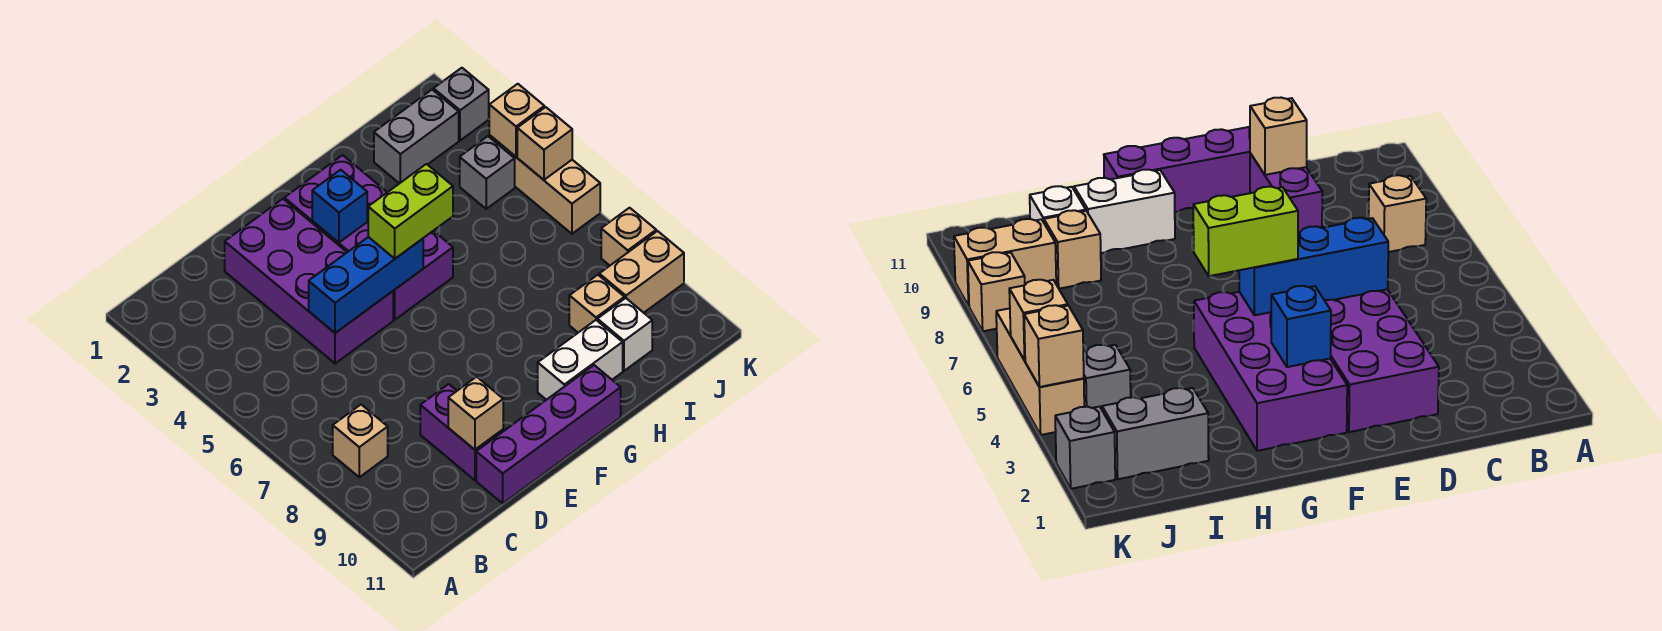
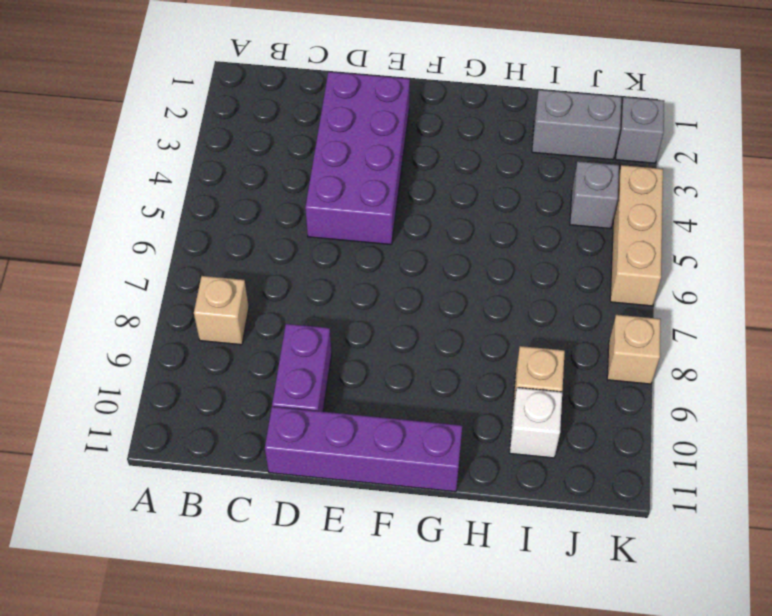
none -> purple brick F2:G5 level 1
none -> white brick G10:H10 level 1
none -> tan brick J9:K9 level 1

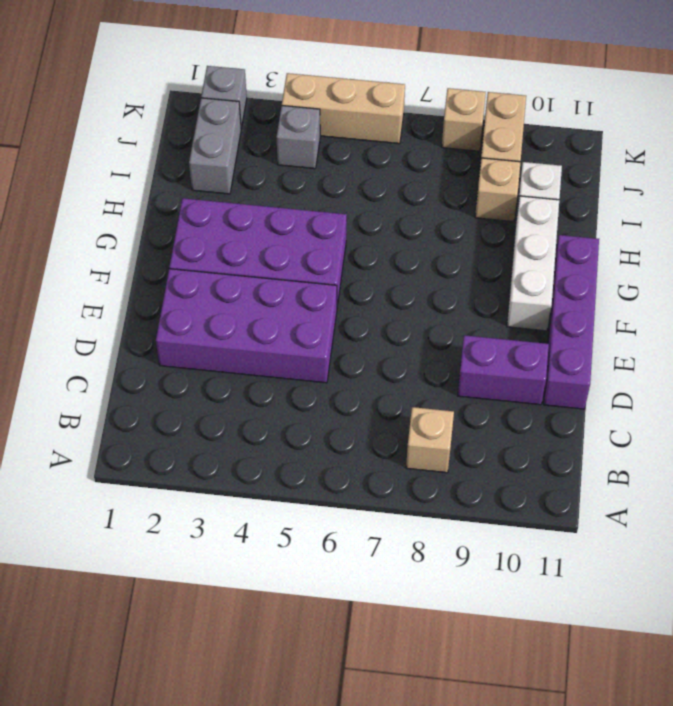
white brick F10:H10 level 1 -> white brick G10:H10 level 1
none -> blue brick D5:F5 level 2
none -> tan brick D10 level 2
none -> blue brick F3 level 2

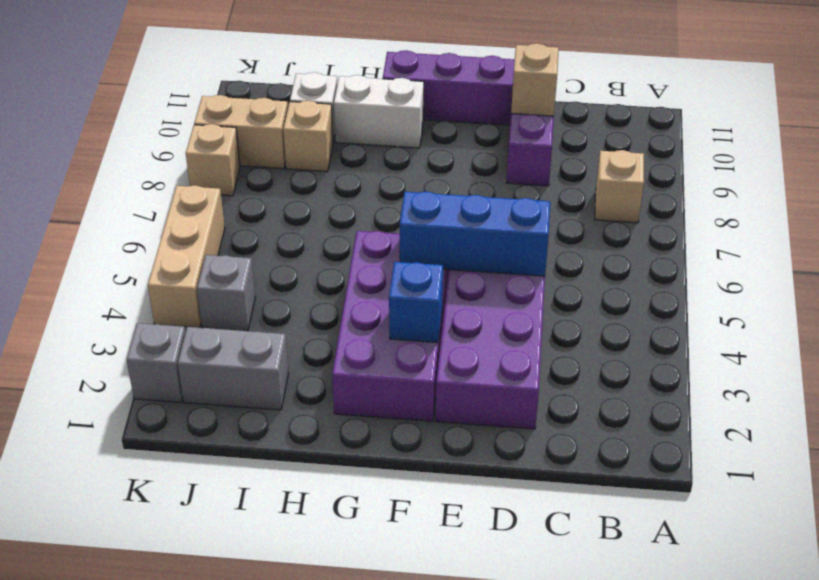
none -> tan brick K4 level 2
none -> tan brick K5 level 2
none -> lime brick F5:G5 level 3

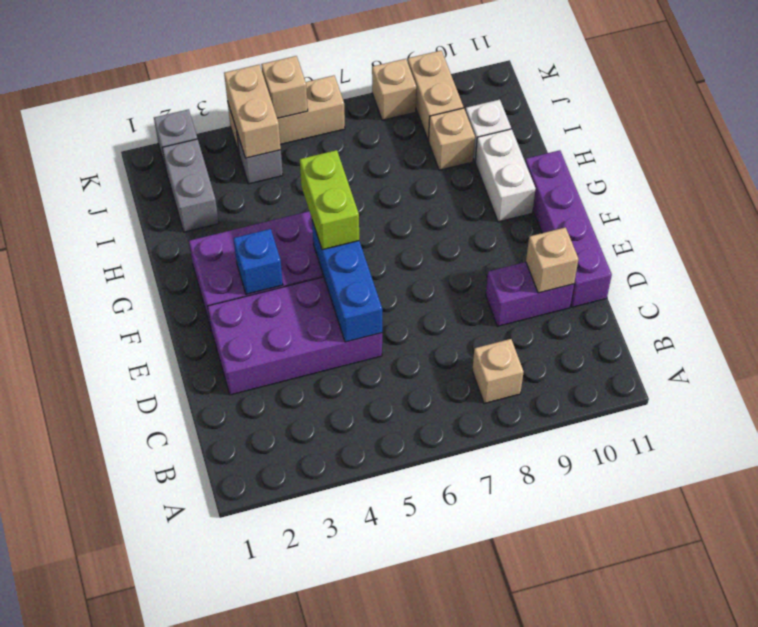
tan brick J4:K4 level 2 -> tan brick K4 level 2

